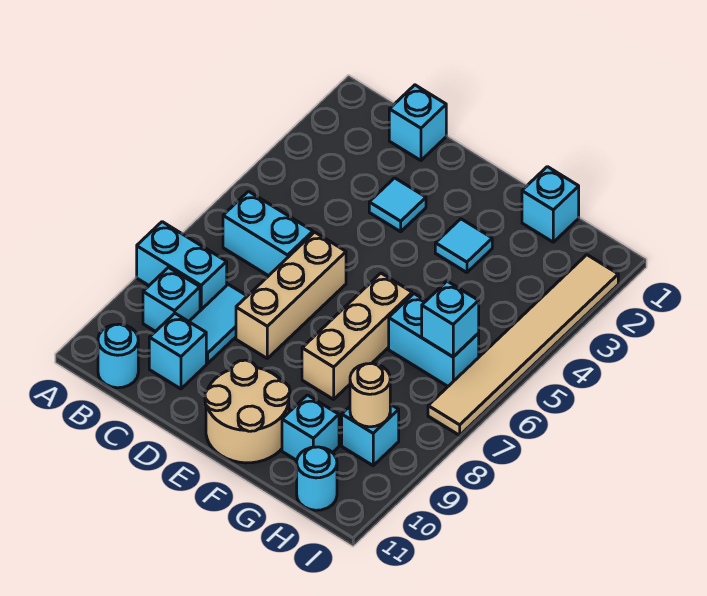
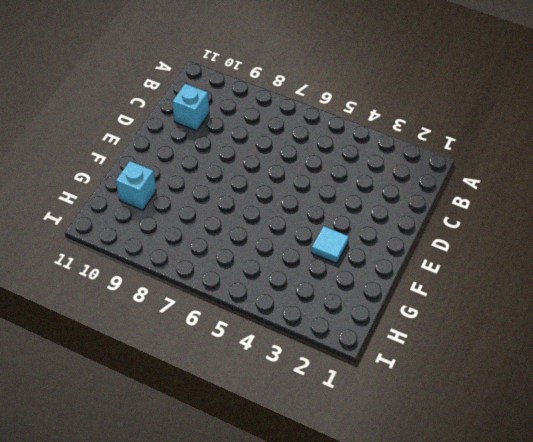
none -> cyan brick A8:B8 level 1
none -> cyan brick B6:C6 level 1
none -> cyan brick B9 level 1

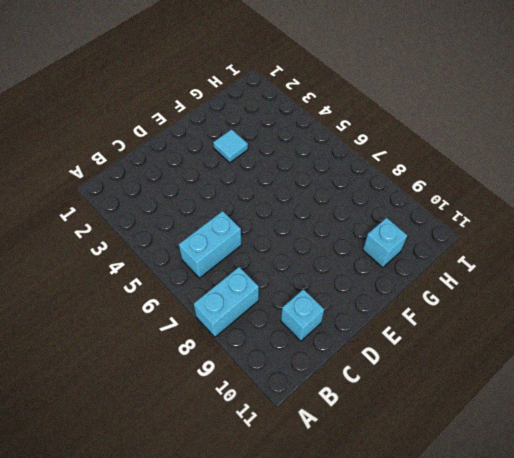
none -> cyan brick B9 level 1
none -> cyan round brick B11 level 1
none -> cyan brick C1 level 1

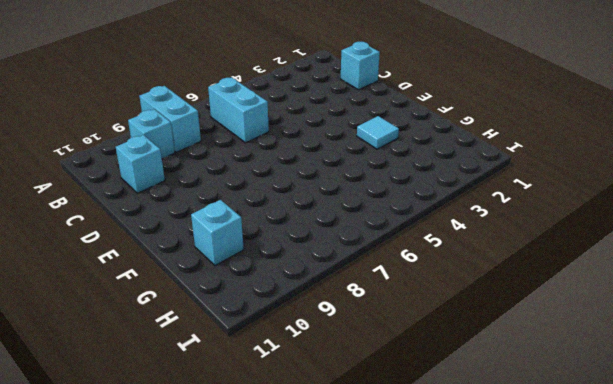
none -> cyan round brick B11 level 1
none -> cyan tile C8:C9 level 1
none -> cyan tile D3 level 1

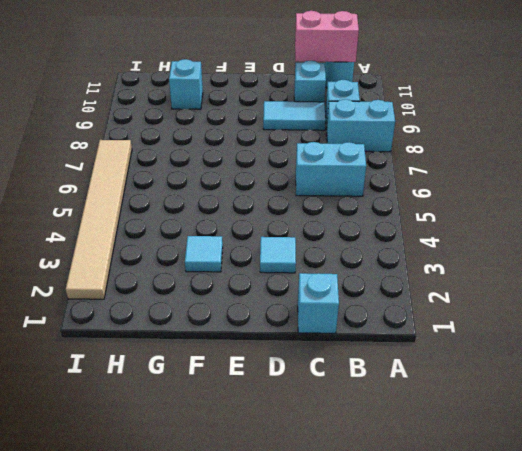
pink brick B11:C11 level 2 -> none
cyan tile C9:D9 level 1 -> cyan tile C8:C9 level 1
none -> tan brick D6:D8 level 1
none -> tan round brick E10:F11 level 1
none -> tan brick F6:F8 level 1

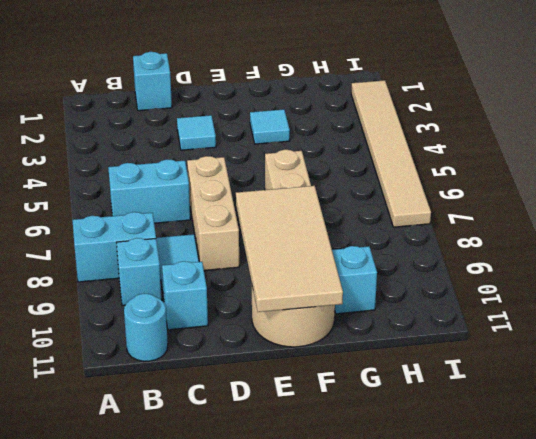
tan tile E8:F11 level 2 -> none
none -> cyan brick G1 level 1
none -> cyan brick G6:H6 level 1
none -> cyan brick H9 level 1

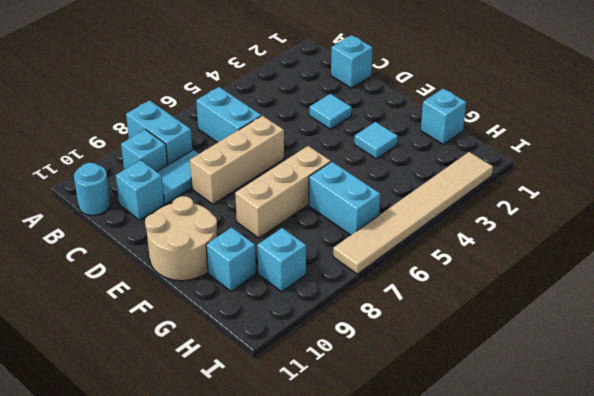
none -> cyan round brick H11 level 1
none -> cyan brick H6 level 2
none -> tan round brick H9 level 2

